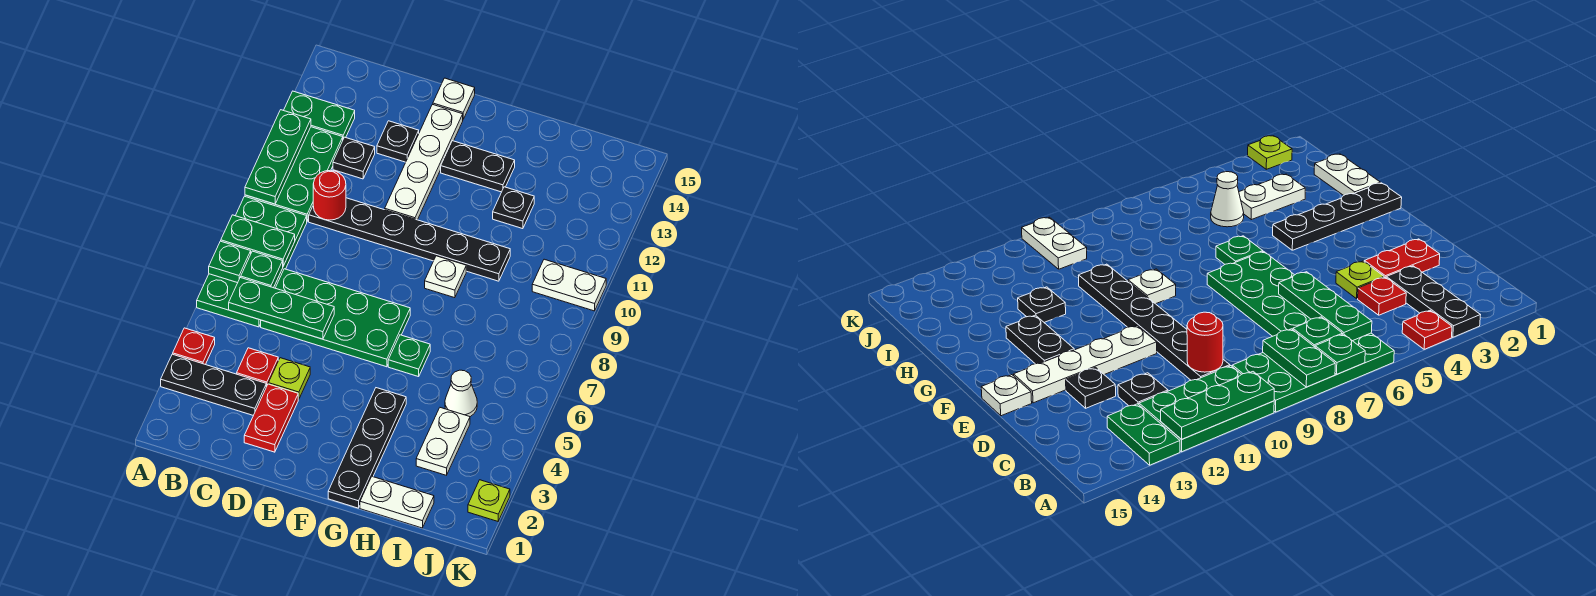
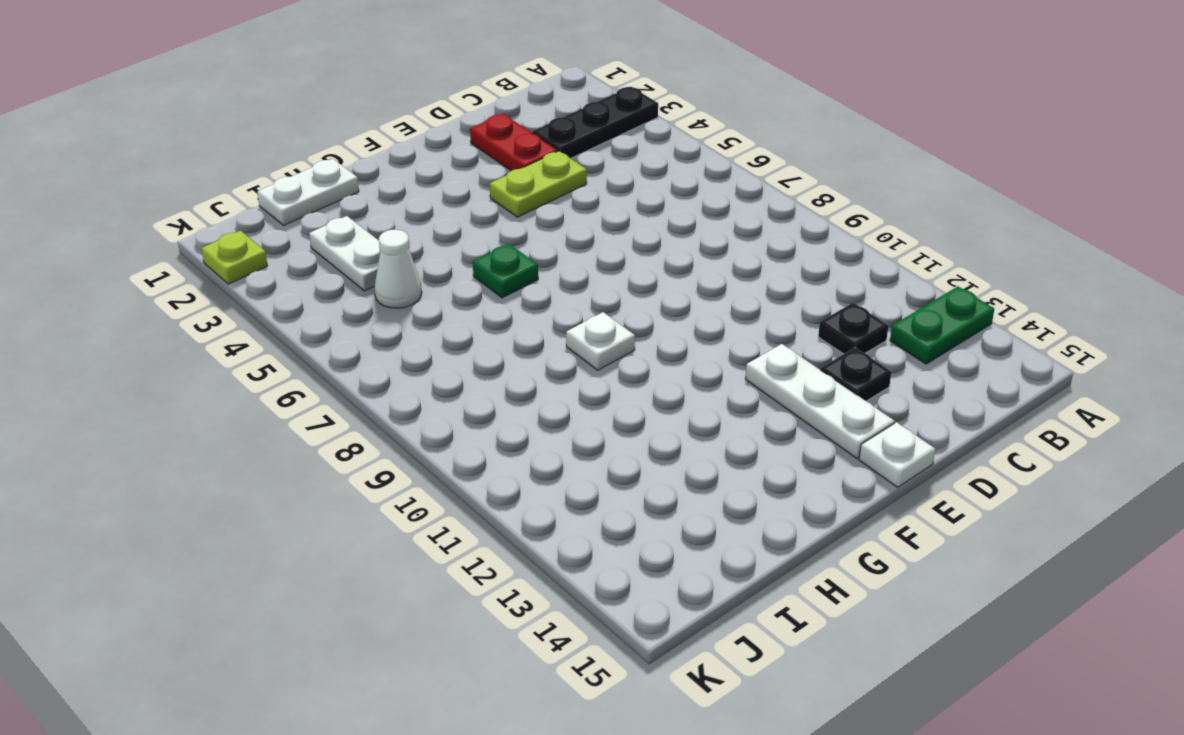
lime plate D4:E4 level 1 -> lime plate D4 level 1
white plate E12:E14 level 1 -> white plate E11:E14 level 1
none -> red plate A4 level 1
none -> green plate A6:B9 level 1
none -> green plate A10:B12 level 1
none -> red plate C4 level 1

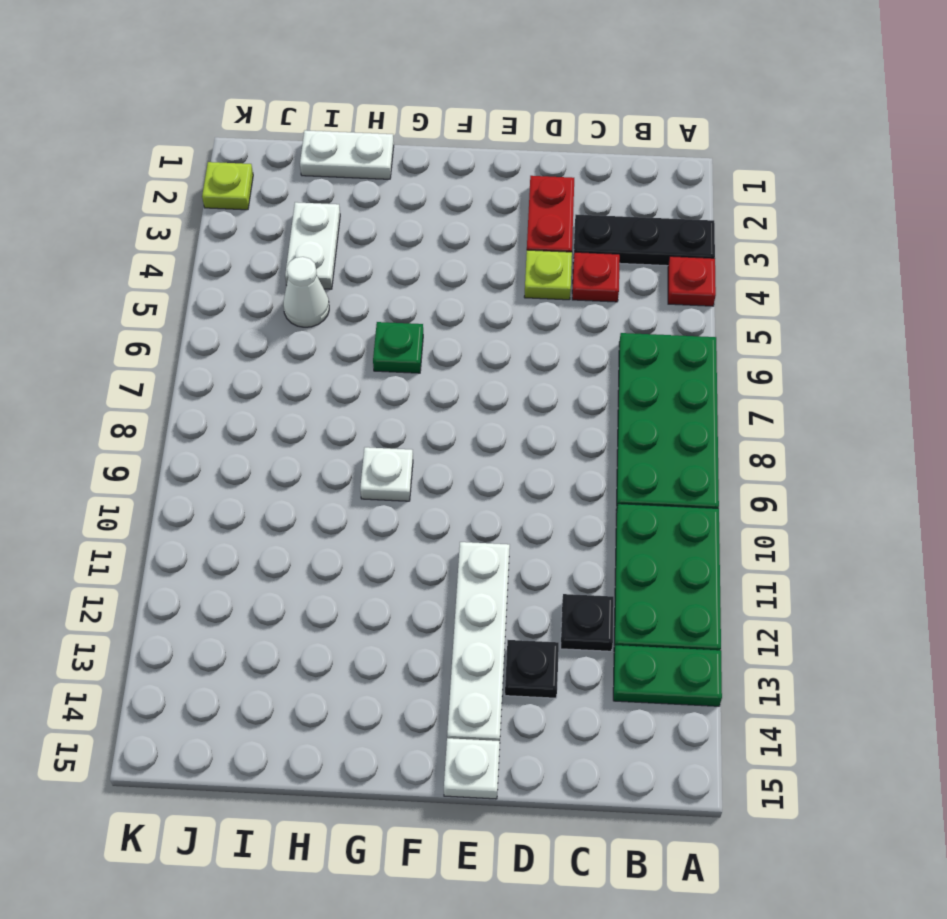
none -> green plate C6:F7 level 1
none -> black plate C10:H10 level 1
none -> black plate F13:G13 level 1
none -> black plate G1:G4 level 1

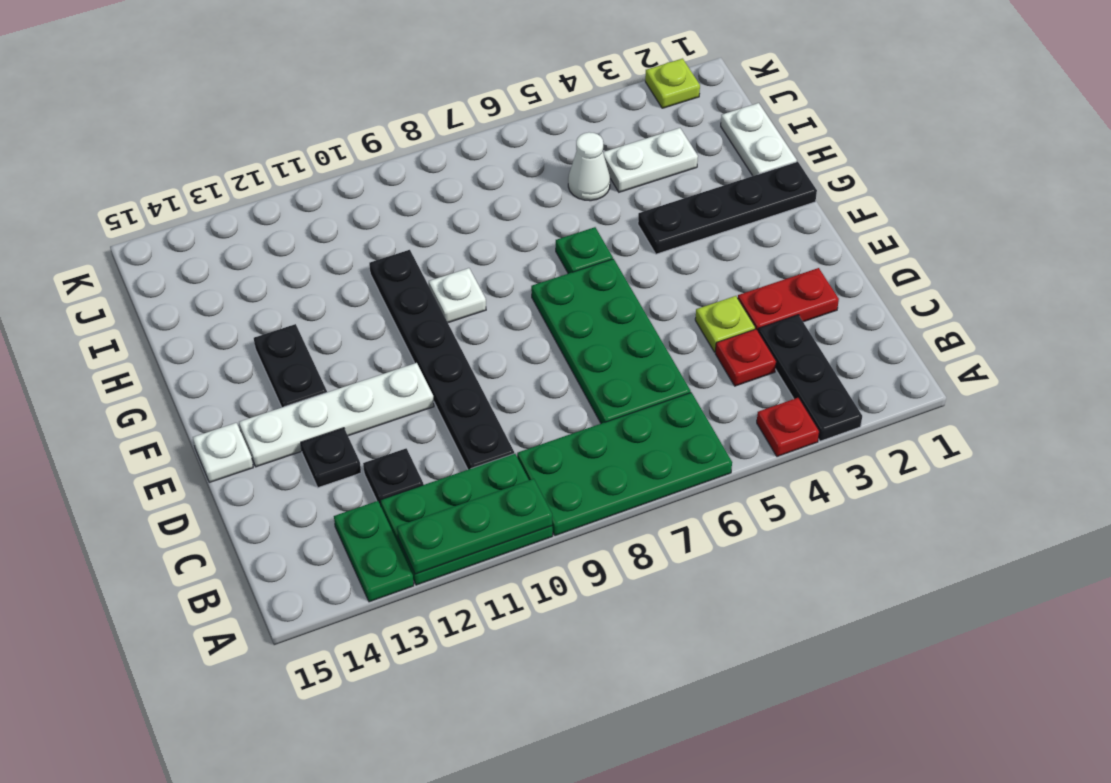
none -> black plate H12 level 1
none -> white plate J10:K10 level 1
none -> green plate A7 level 2
none -> green plate A8:B8 level 2

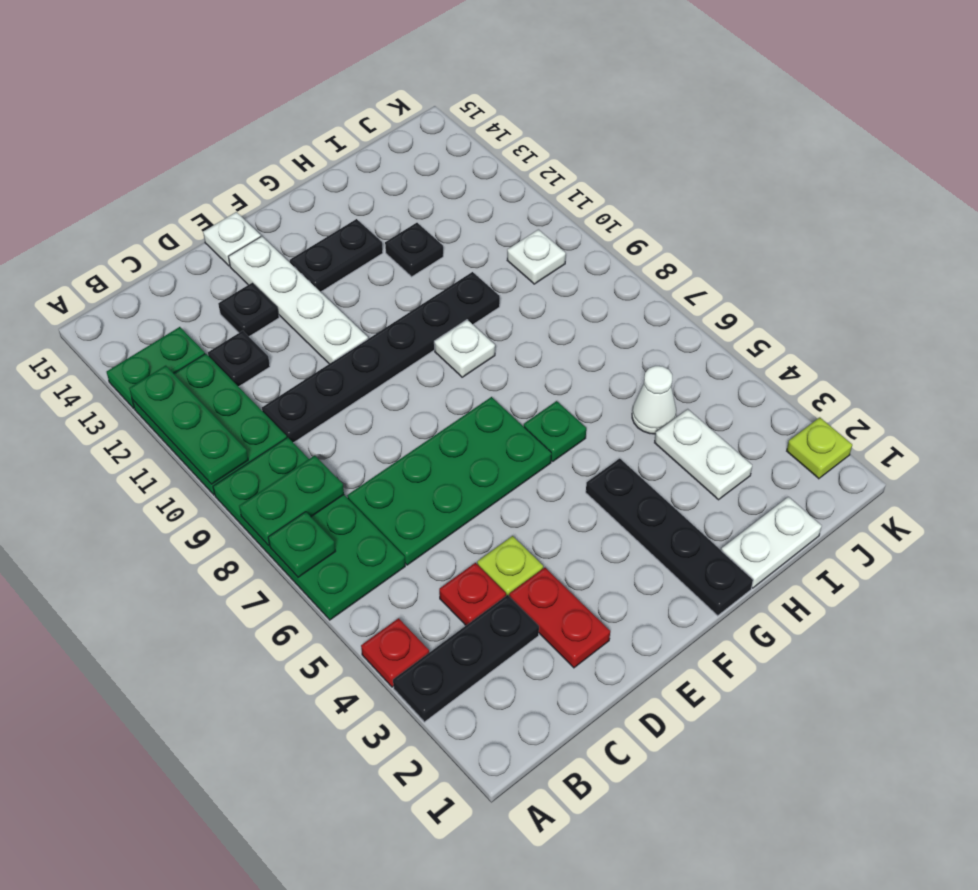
white plate J10 level 1 -> white plate J10:K10 level 1
none -> green plate B6:D6 level 2
none -> green plate B7 level 2
none -> red round brick C10 level 2

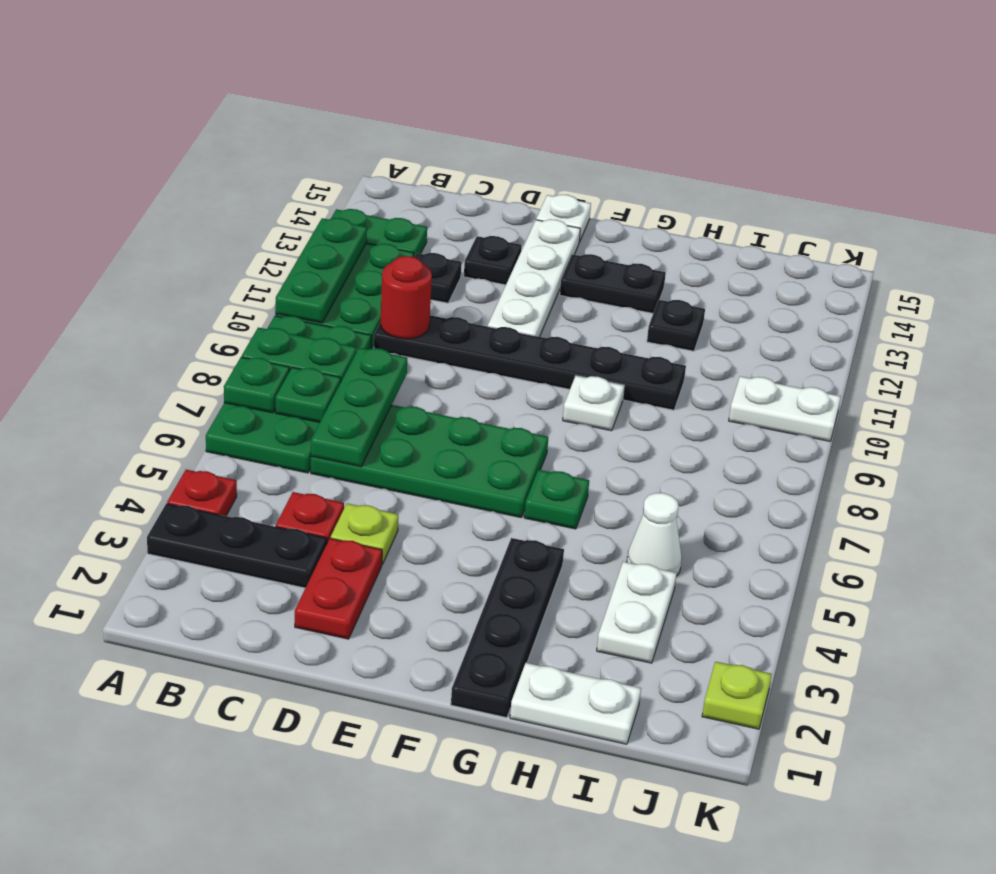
green plate C6:C8 level 2 -> green plate B6:D6 level 2

